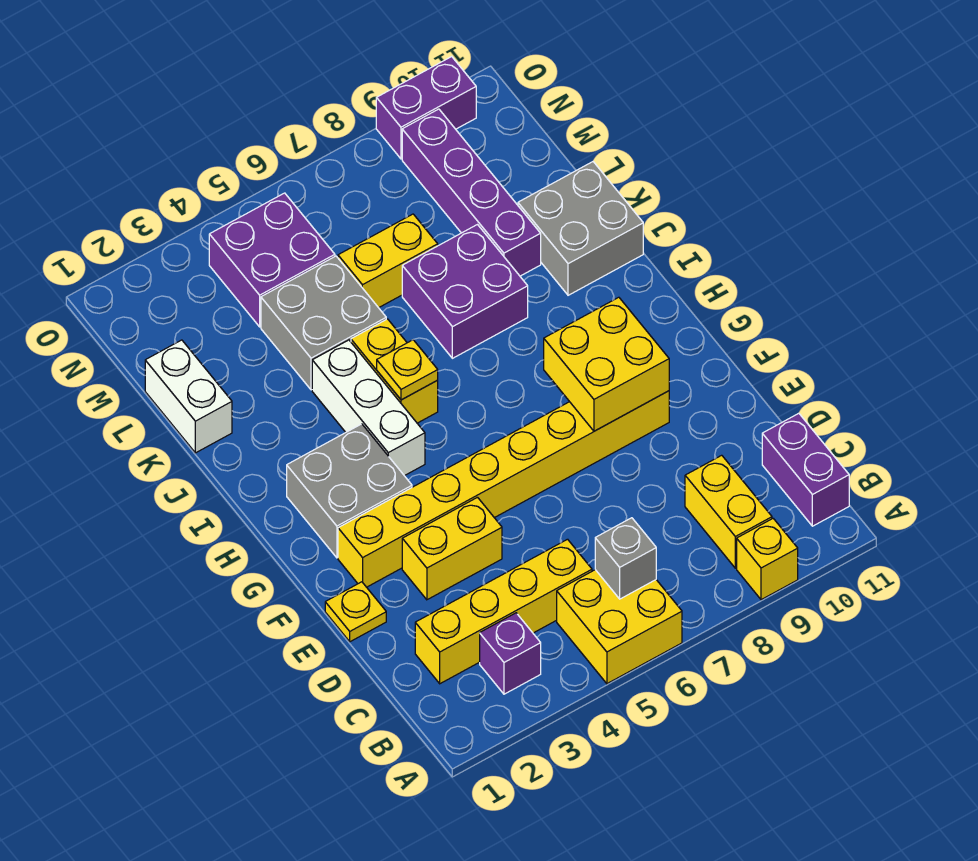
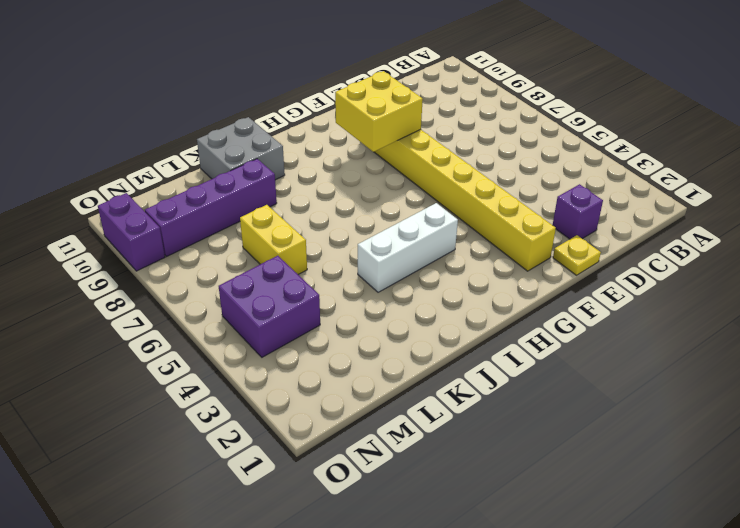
purple brick D2 level 1 -> purple brick B3 level 1
none -> yellow brick A5:B6 level 1
none -> yellow brick A9 level 1
none -> yellow brick B9:C9 level 1

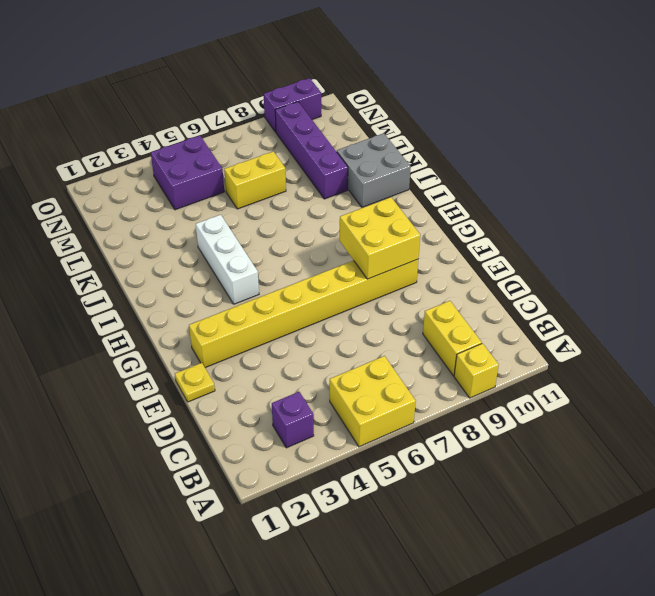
none -> purple brick B11:C11 level 1
none -> yellow brick C2:C5 level 1
none -> yellow brick E3:E4 level 1

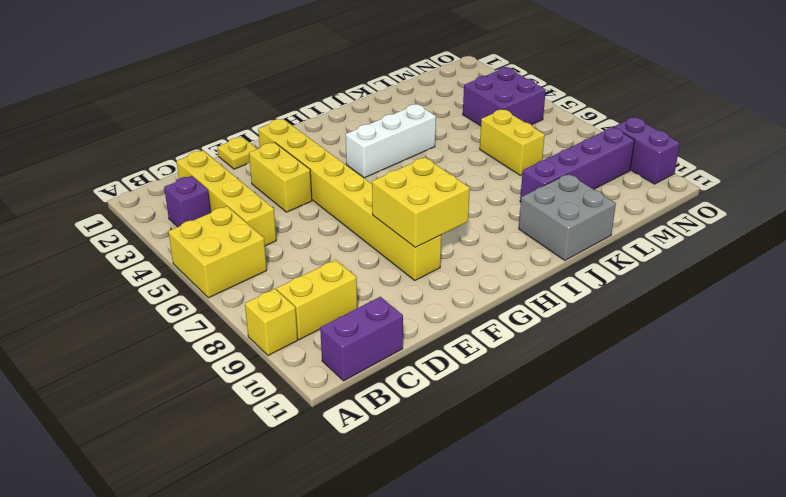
none -> grey brick G2:H3 level 1
none -> yellow brick I5:J5 level 1
none -> purple brick J7:K8 level 1

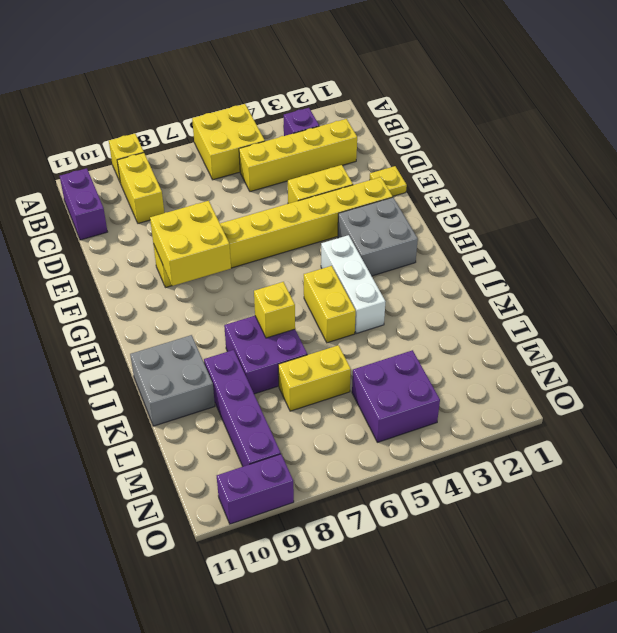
yellow brick J7 level 2 -> none
none -> white brick K1:L1 level 1
none -> grey brick K4:L5 level 1
none -> grey brick B6 level 2

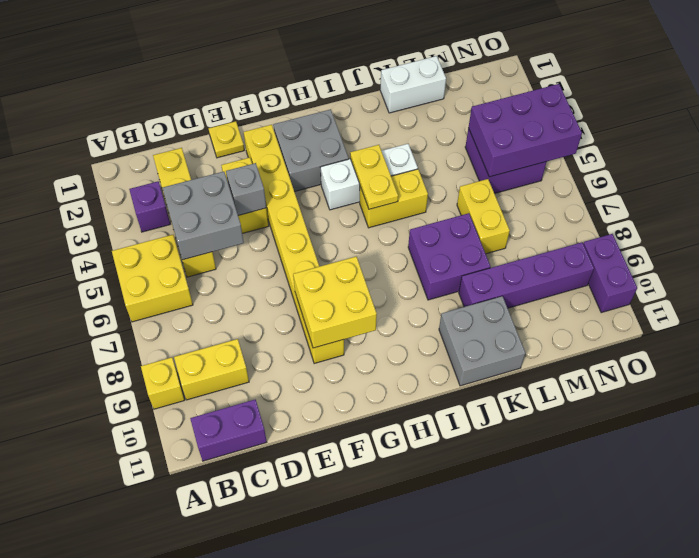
grey brick C4:D5 level 2 -> grey brick K4:L5 level 1
grey brick E4 level 2 -> grey brick B6 level 2
yellow plate I4:I5 level 2 -> yellow plate I5 level 2
purple brick M4:O5 level 2 -> none

